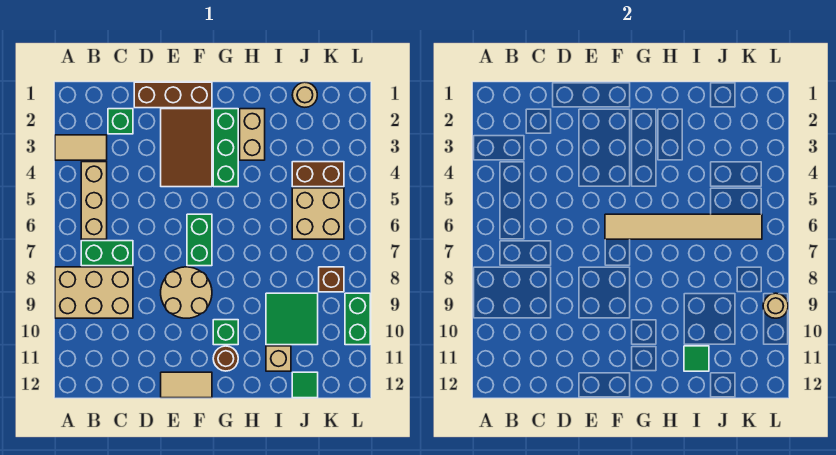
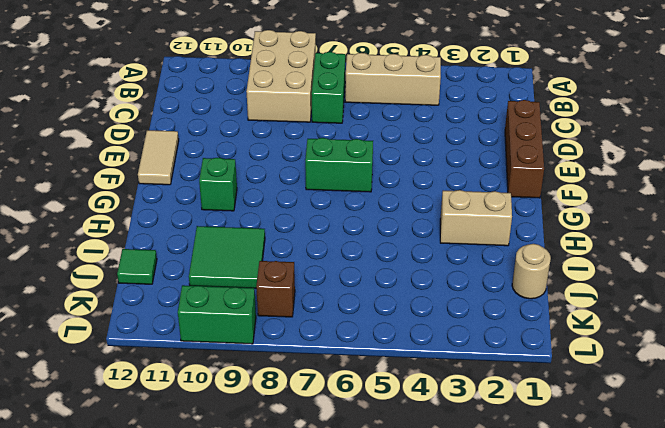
none -> tan tile A3:B3 level 1
none -> green brick C2 level 1
none -> brown tile E2:F4 level 1

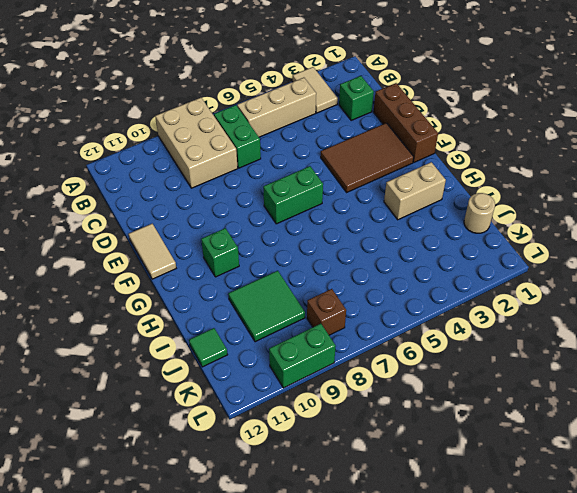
none -> tan round brick E8:F9 level 1
none -> green brick G2:G4 level 1
none -> brown round brick G11 level 1

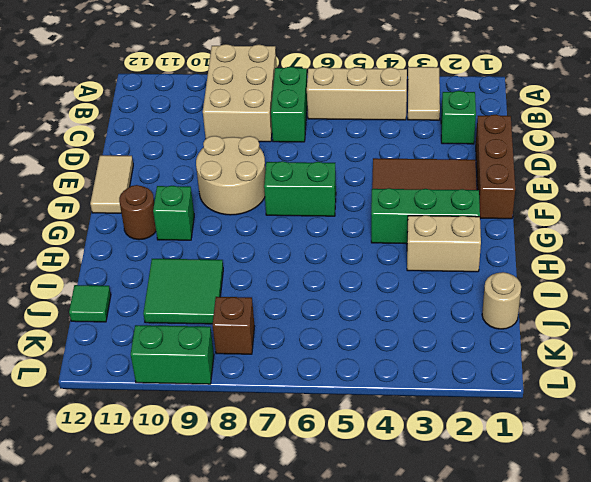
none -> tan brick I11 level 1
none -> brown brick J4:K4 level 1
none -> tan brick J5:K6 level 1

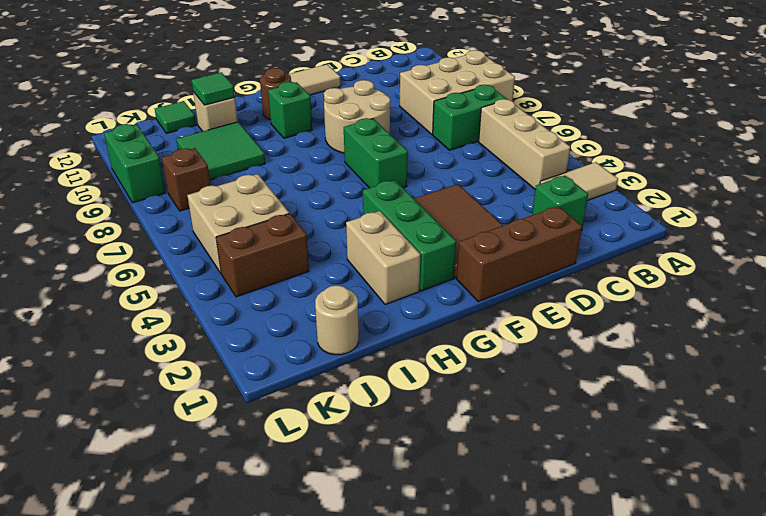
none -> tan tile F6:K6 level 2
none -> tan round brick L9 level 2

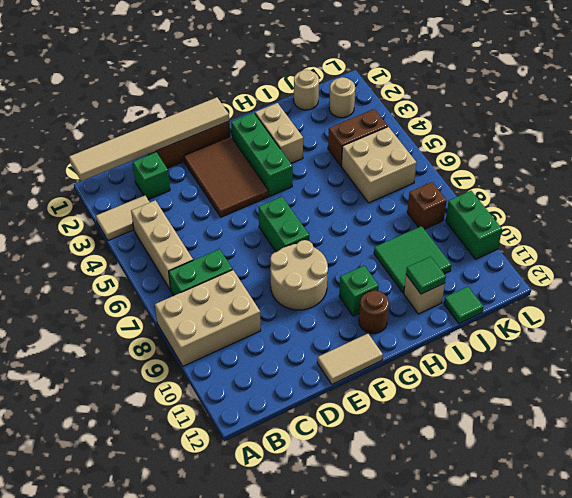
tan tile A1:F1 level 2 -> tan tile F6:K6 level 2
tan round brick K2 level 1 -> tan round brick L9 level 2

